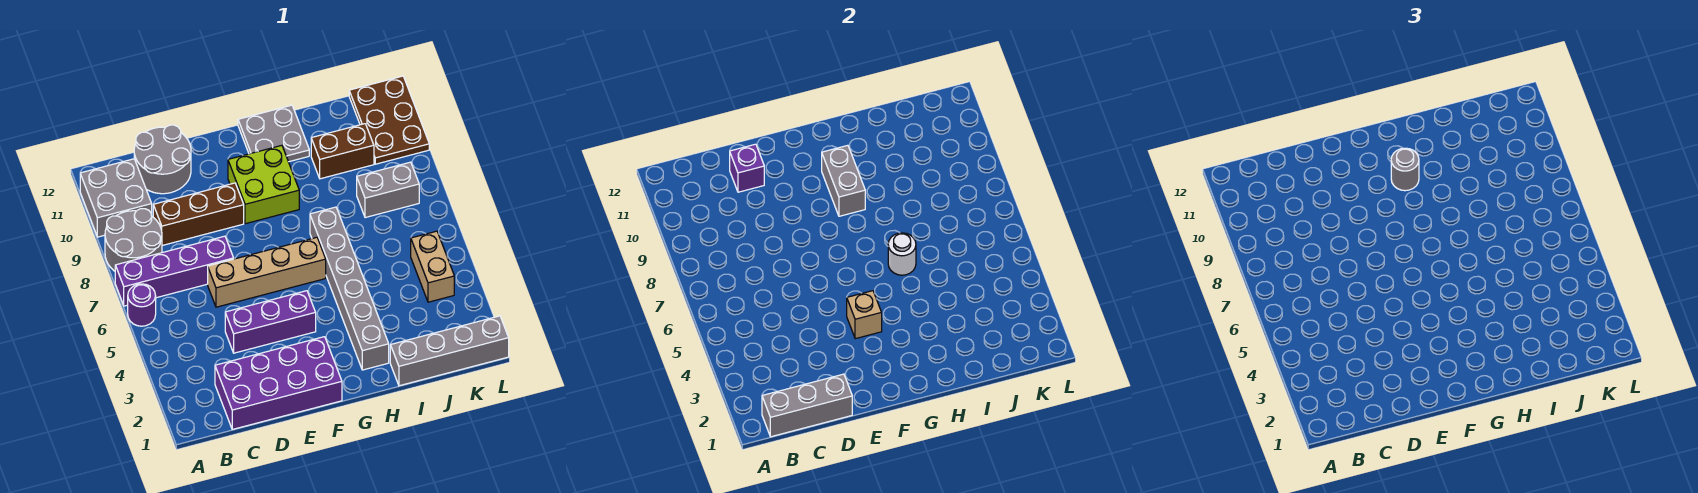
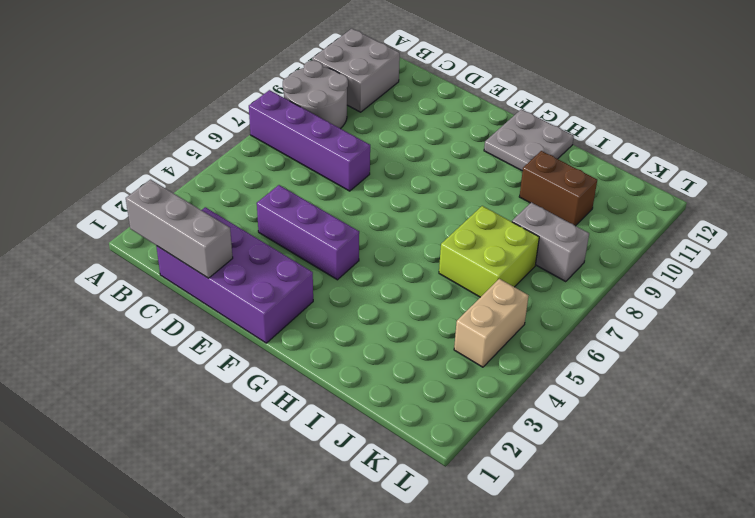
lime brick I6:J7 level 1 -> lime brick F9:G10 level 1
none -> purple round brick A6 level 1
none -> brown brick C9:E9 level 1
none -> grey round brick C11:D12 level 1

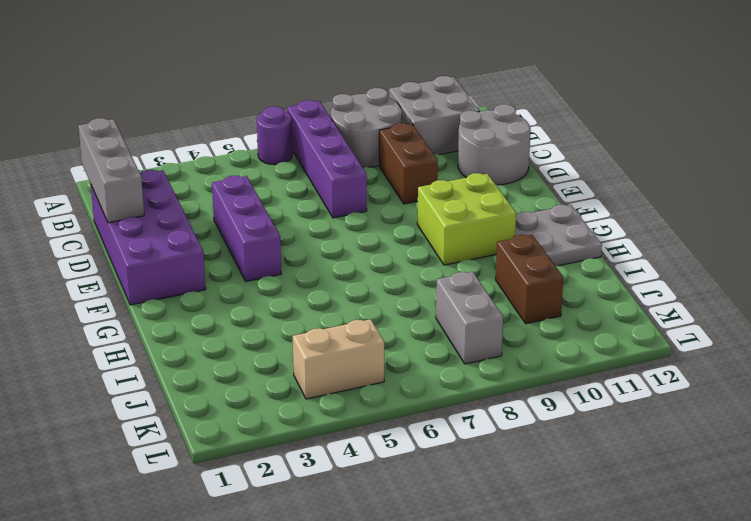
brown brick C9:D9 level 1 -> brown brick C9:E9 level 1
none -> tan brick D6:G6 level 1
none -> grey brick H2:H7 level 1
none -> grey brick I1:L1 level 1

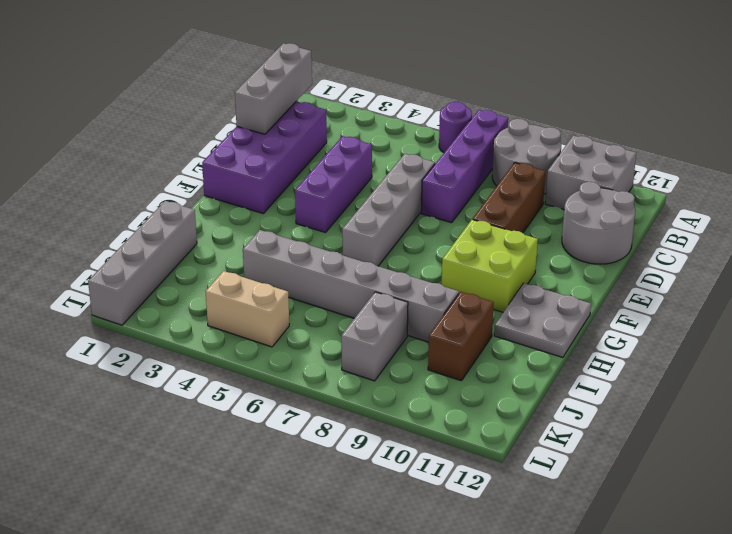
grey brick D6:G6 level 1 -> tan brick D6:G6 level 1
grey brick I4:I9 level 1 -> grey brick H2:H7 level 1
none -> brown plate K10:L12 level 1
none -> purple brick D11 level 2
none -> tan brick F4 level 2

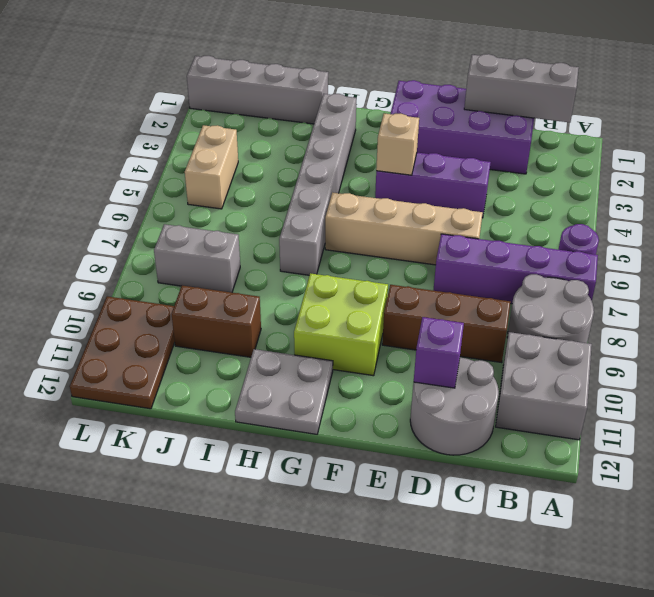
none -> grey brick G9:G10 level 2
none -> white round brick H6 level 2
none -> grey round brick G10 level 3

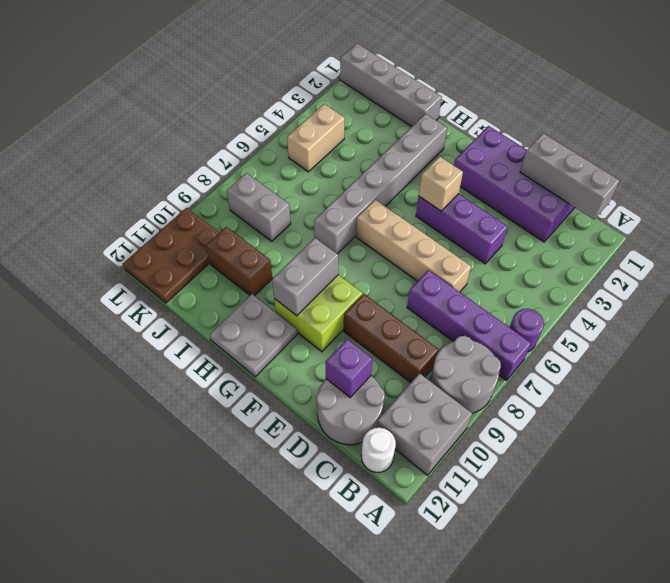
white round brick B12 level 1 -> white round brick H6 level 2
none -> grey round brick G10 level 3

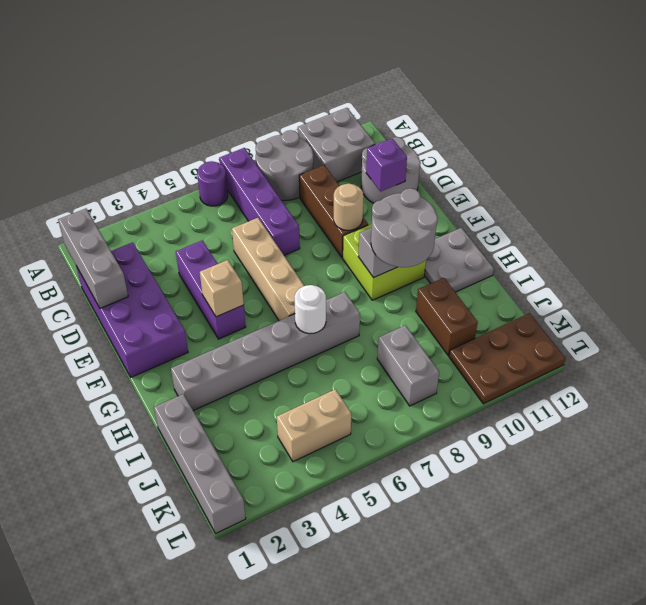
tan round brick E9 level 2 -> none
grey round brick G9:H10 level 3 -> grey round brick G10 level 3

